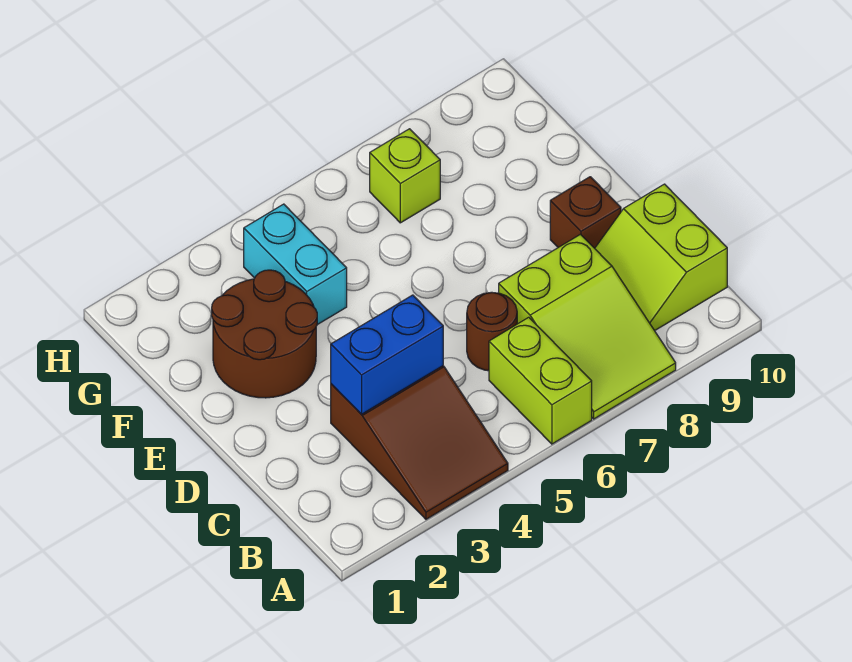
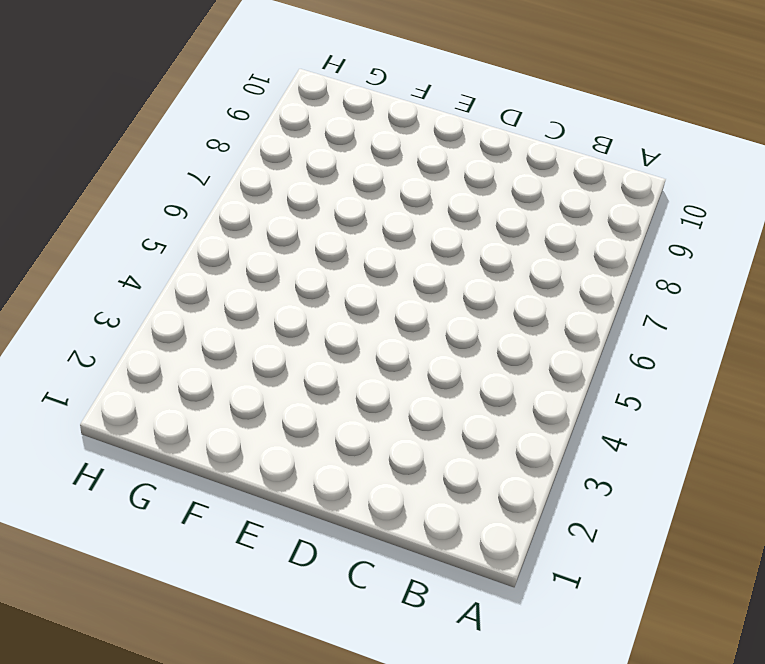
none -> brown slope A3:C4 level 1 top C
none -> lime brick A6:B6 level 1

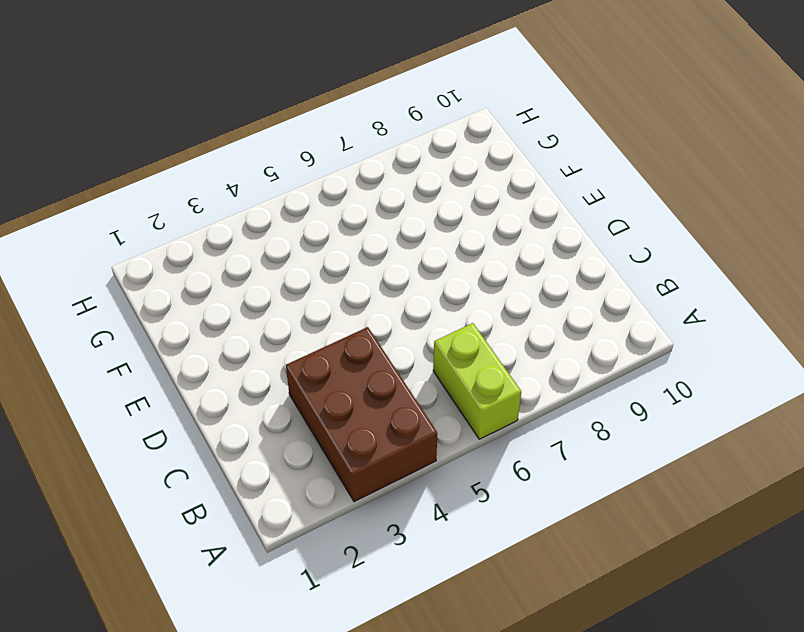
brown brick A3:C4 level 1 -> brown slope A3:C4 level 1 top C
none -> lime slope A7:C8 level 1 top C
none -> lime slope B9:C10 level 1 top 10

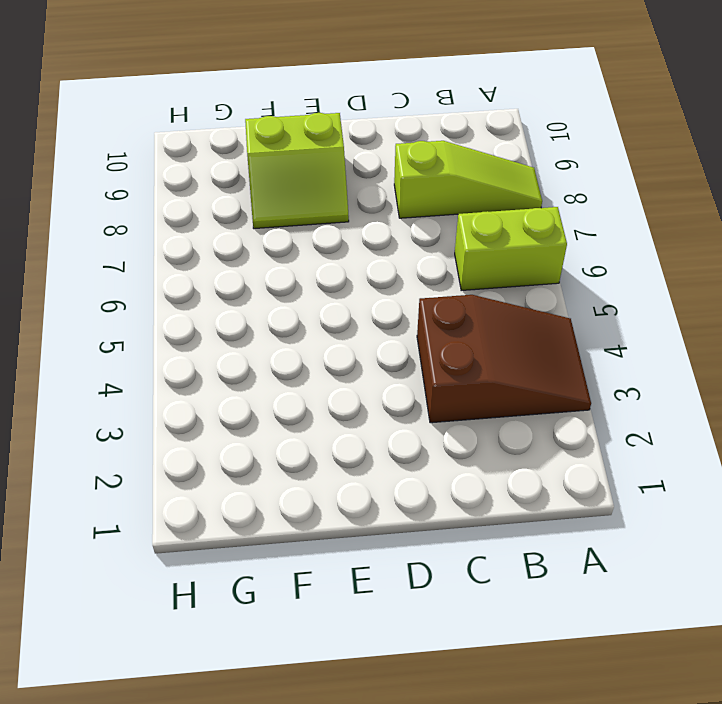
lime slope A8:C8 level 1 top C -> lime slope A7:C8 level 1 top C
lime slope E8:F9 level 1 top 9 -> lime slope B9:C10 level 1 top 10
none -> brown round brick C6 level 1
none -> brown brick D9 level 1

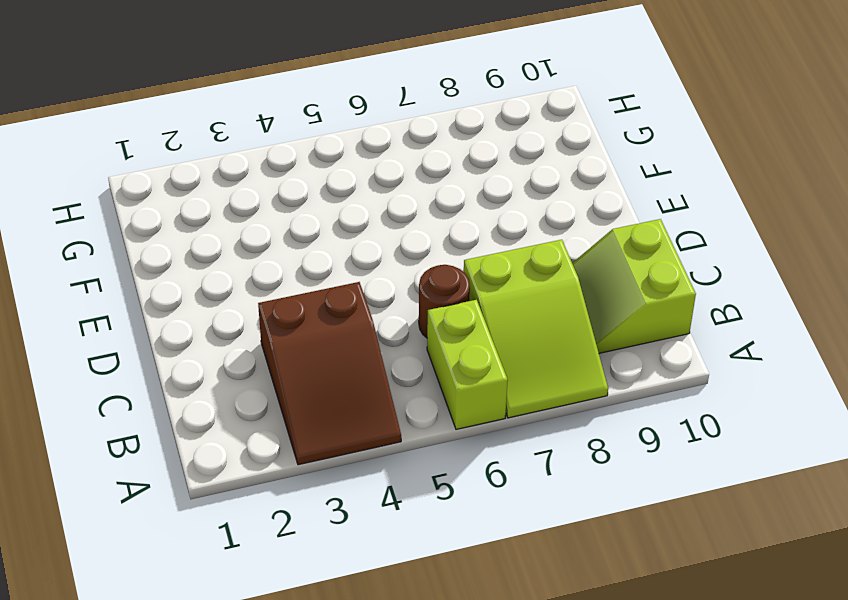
none -> brown brick D9 level 1
none -> brown round brick E2:F3 level 1

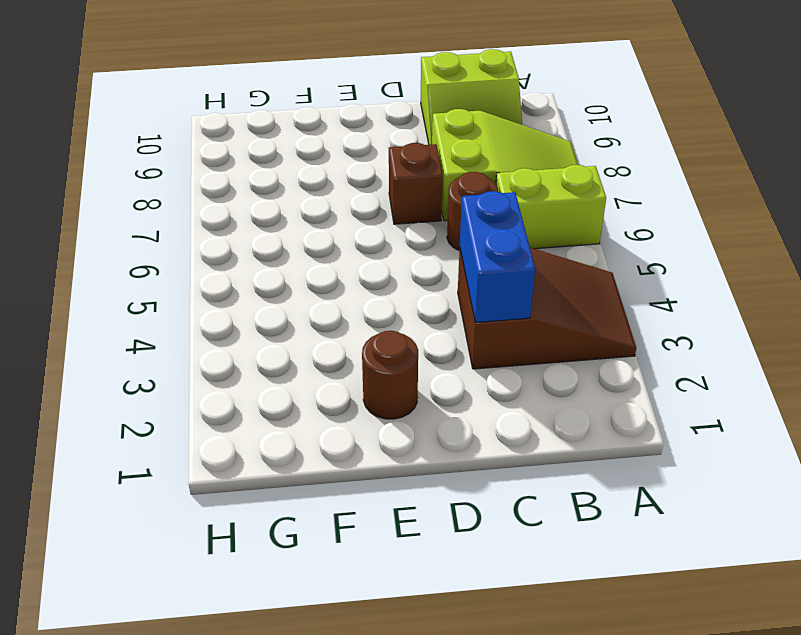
brown brick D7 level 1 -> brown brick D9 level 1
brown round brick E2 level 1 -> brown round brick E2:F3 level 1
none -> cyan brick F4:G4 level 1
none -> lime brick G7 level 1

